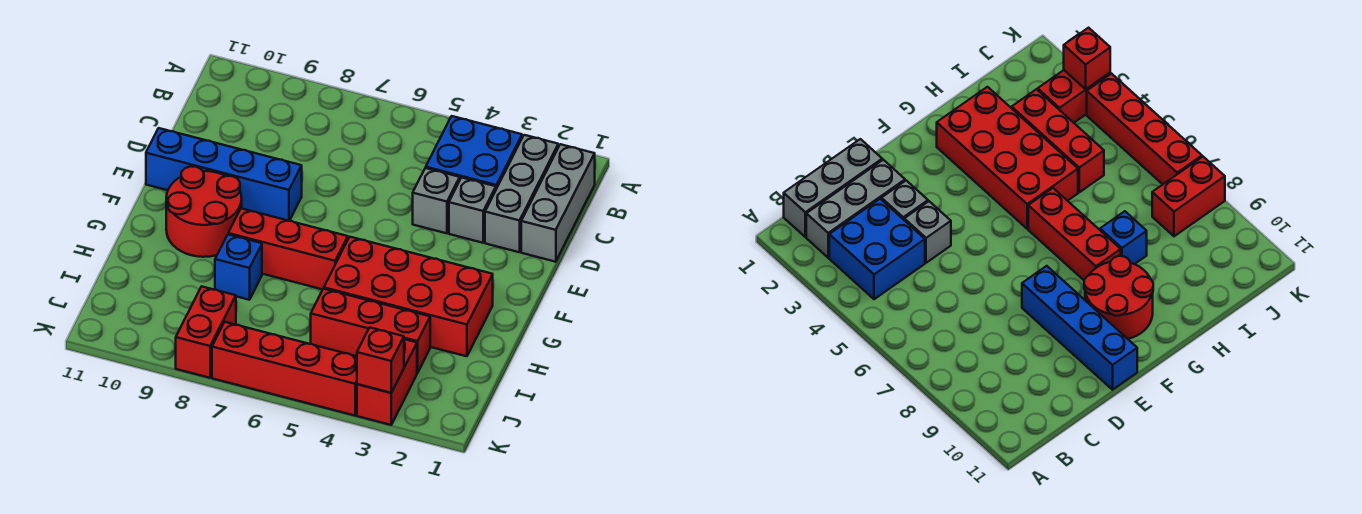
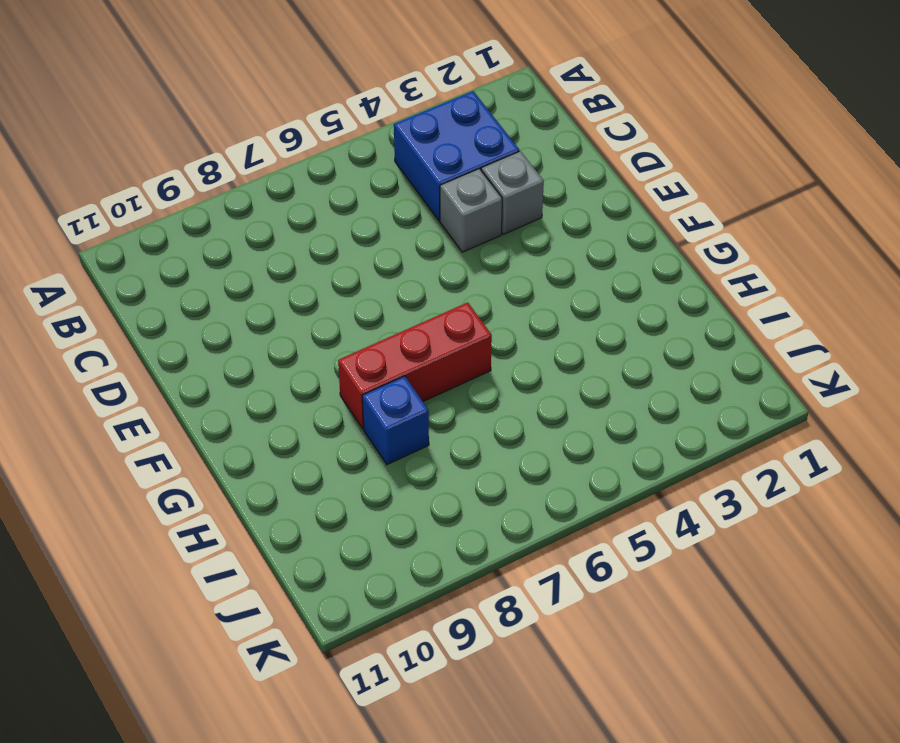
none -> grey brick B1:D1 level 1
none -> grey brick B2:D2 level 1
none -> blue brick E8:E11 level 1

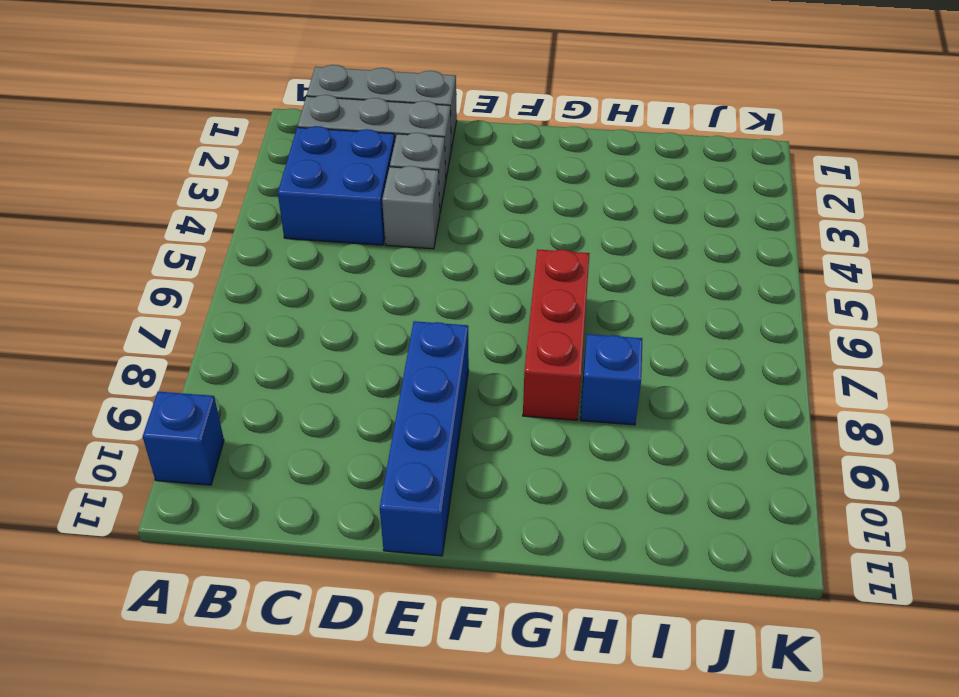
blue brick A10 level 1 -> none
none -> red round brick F9:G10 level 1
none -> red brick G2:H5 level 1
none -> red brick I3:I5 level 1

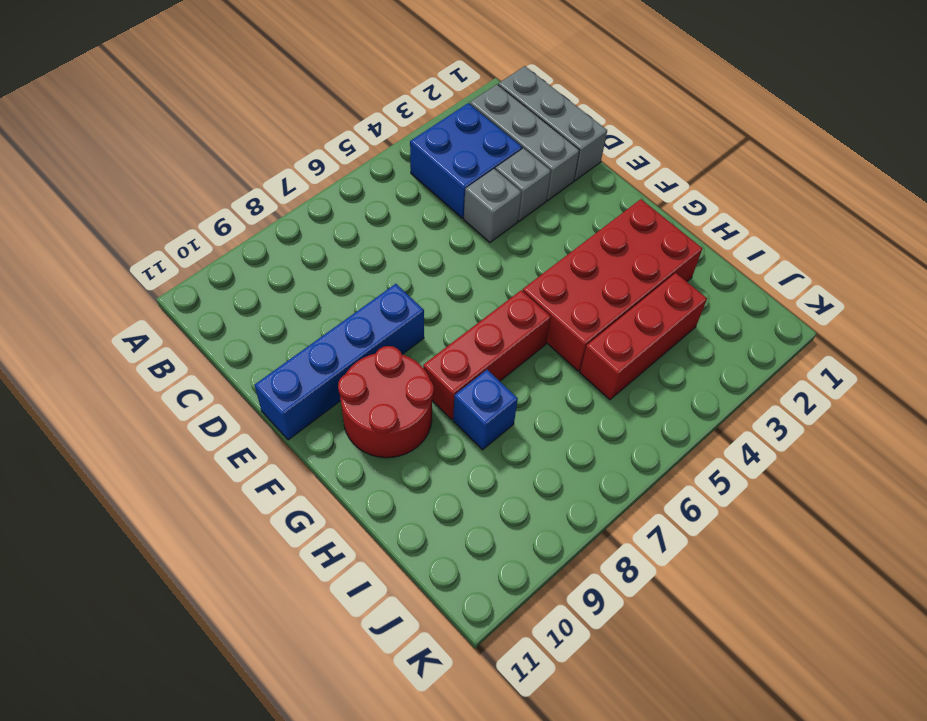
none -> red brick J3:K3 level 1
none -> red brick J8:K8 level 1
none -> red brick K4:K7 level 1

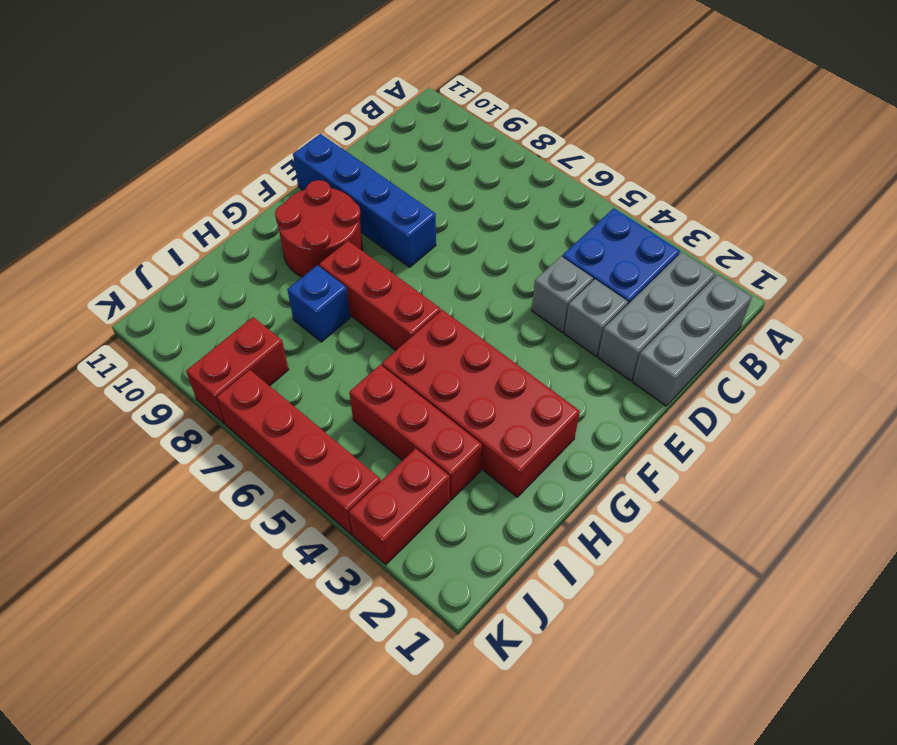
none -> red brick K3 level 2

